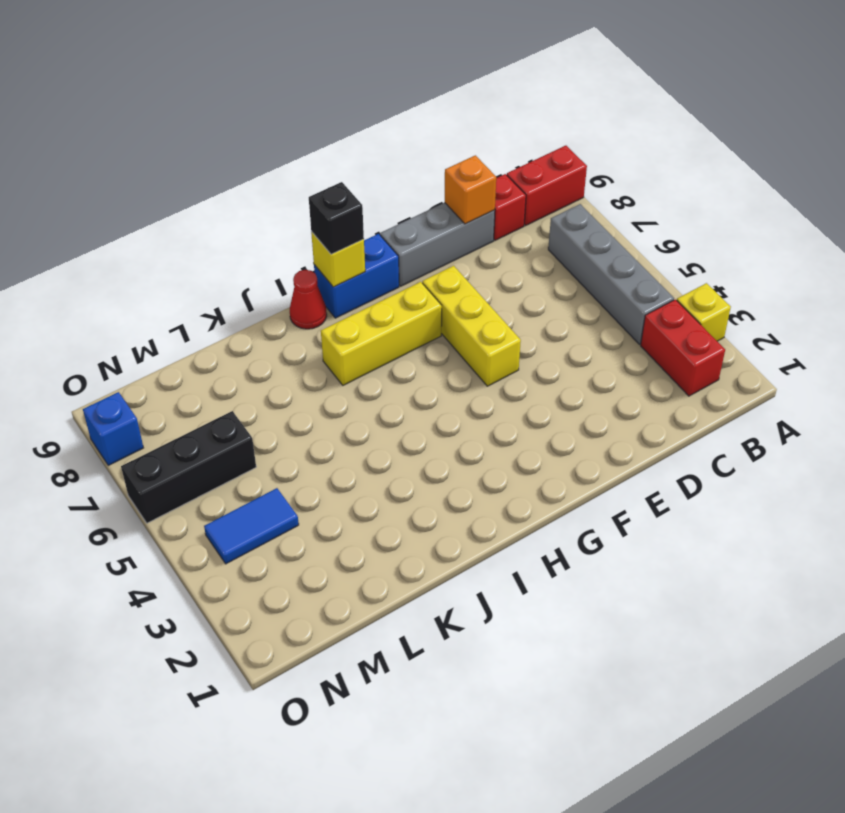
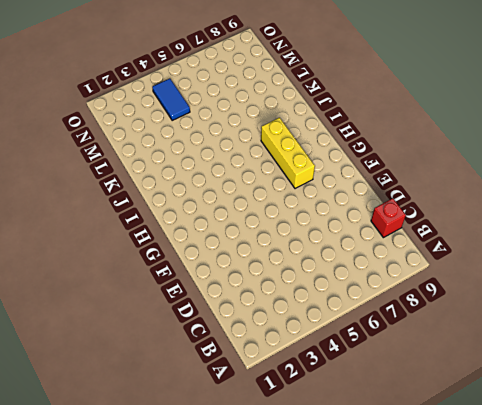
none -> yellow brick A3 level 1
none -> red brick A9:B9 level 1
none -> red brick B2:B3 level 1

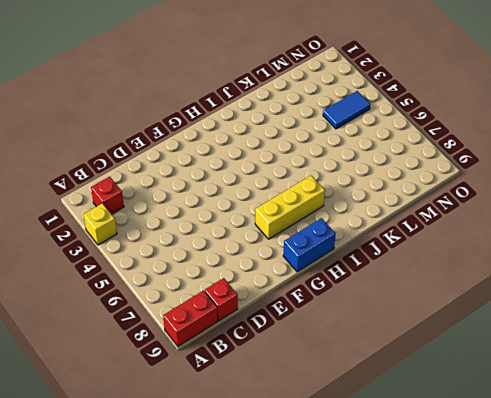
red brick B2 level 1 -> red brick B2:B3 level 1
none -> grey brick B4:B7 level 1
none -> grey brick D9:F9 level 1
none -> yellow brick F5:F7 level 1

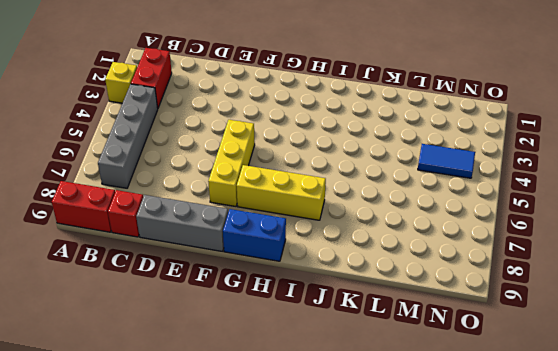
none -> red cone I9 level 1
none -> black brick M6:O6 level 1
none -> blue brick O8 level 1

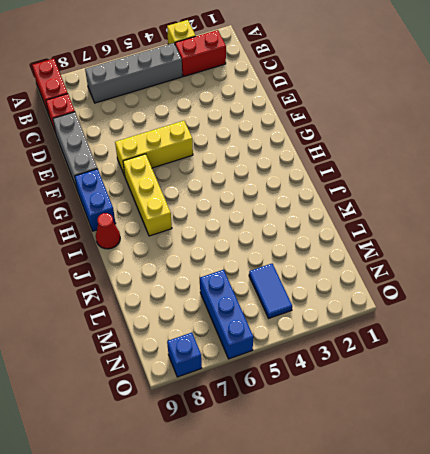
blue brick M6:O6 level 1 -> black brick M6:O6 level 1
none -> orange brick D9 level 2
none -> yellow brick H9 level 2
none -> black brick H9 level 3

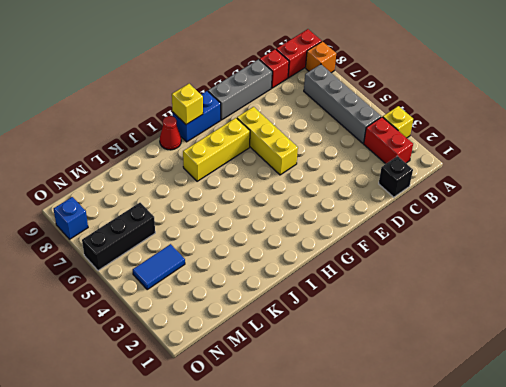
orange brick A8 level 1 -> orange brick D9 level 2
black brick C1 level 1 -> black brick H9 level 3

